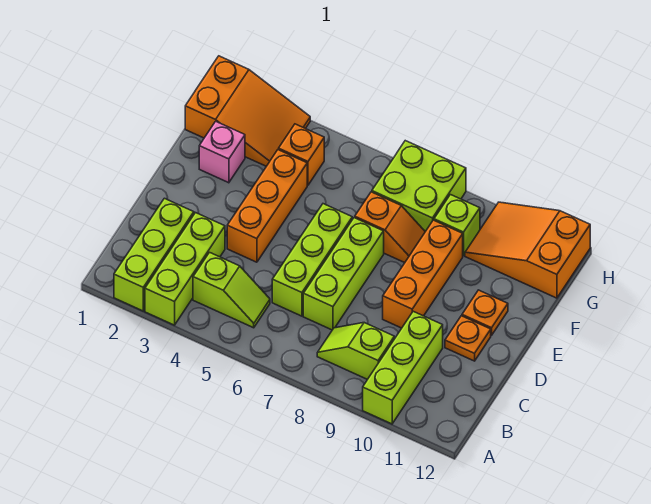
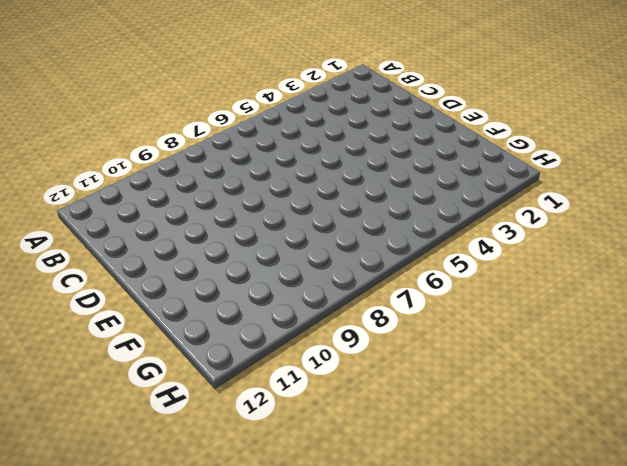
none -> lime brick A2:C2 level 1
none -> lime brick A3:C3 level 1
none -> lime brick A10:C10 level 1

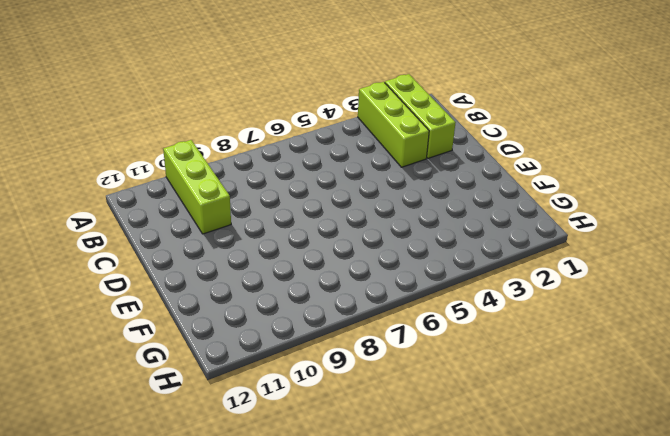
none -> lime slope B4:B5 level 1 top 4
none -> lime slope B8:B9 level 1 top 9
none -> lime brick C6:E6 level 1

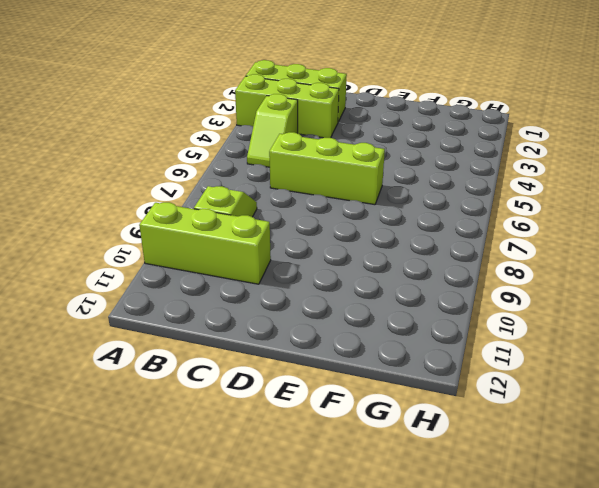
none -> lime brick C7:E7 level 1
none -> orange brick D4:F4 level 1
none -> orange brick D9:F9 level 1

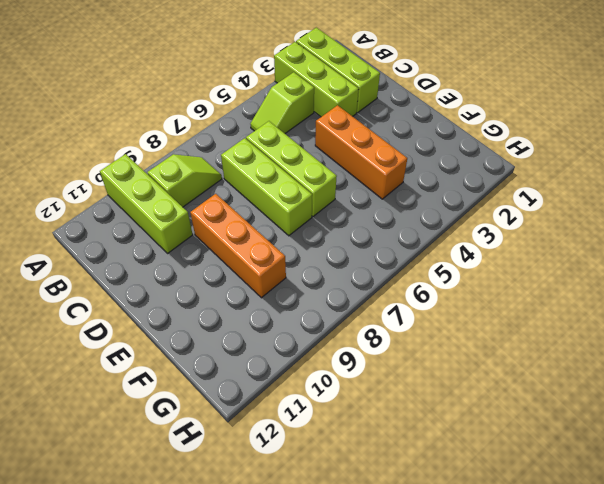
none -> orange plate D11 level 1
none -> orange plate E11 level 1
none -> pink brick F2 level 1

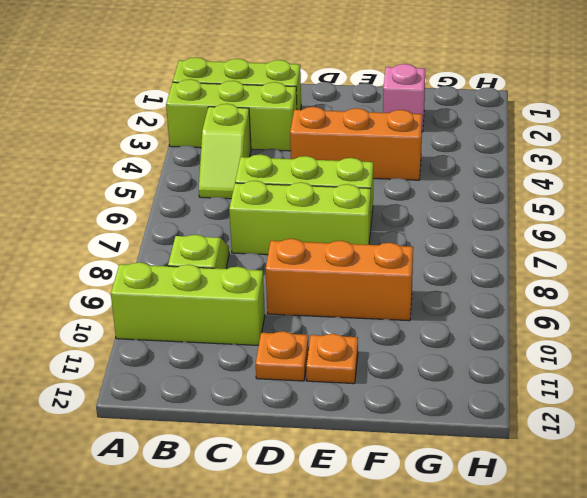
none -> orange slope F7:F8 level 1 top 7
none -> orange slope G1:H3 level 1 top 1
none -> orange brick G4 level 1

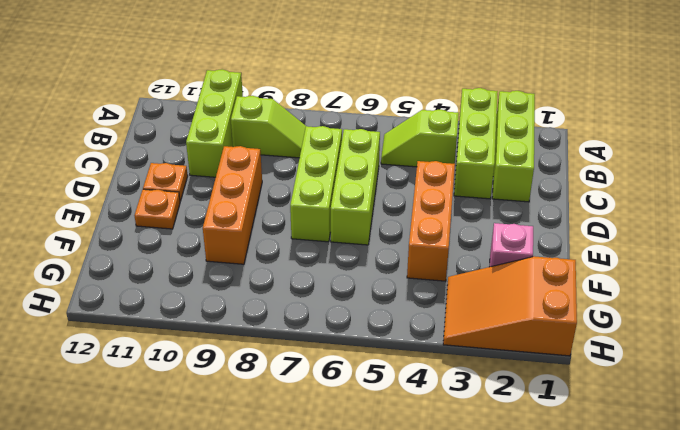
none -> orange slope F7:F8 level 1 top 7
none -> orange brick G4 level 1
none -> lime brick G7:H8 level 1

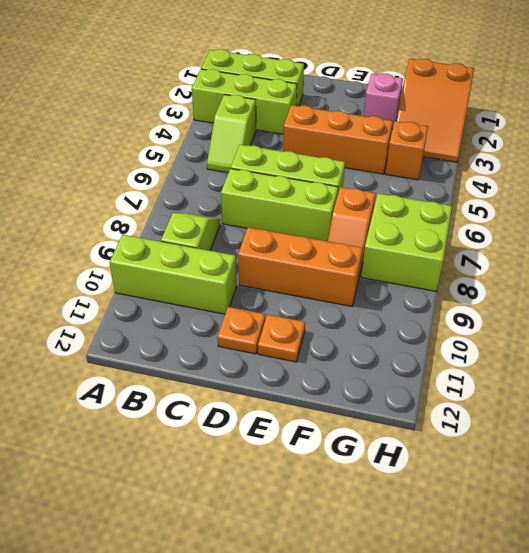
none -> lime brick G9 level 1
none -> orange slope G10:H12 level 1 top 12

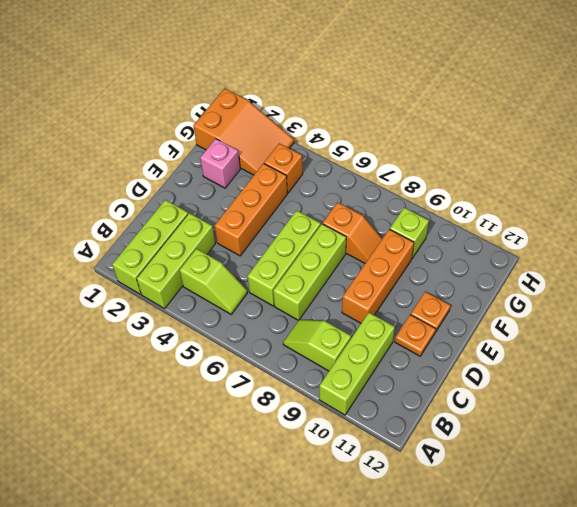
none -> lime brick G7:H8 level 1
none -> orange slope G10:H12 level 1 top 12

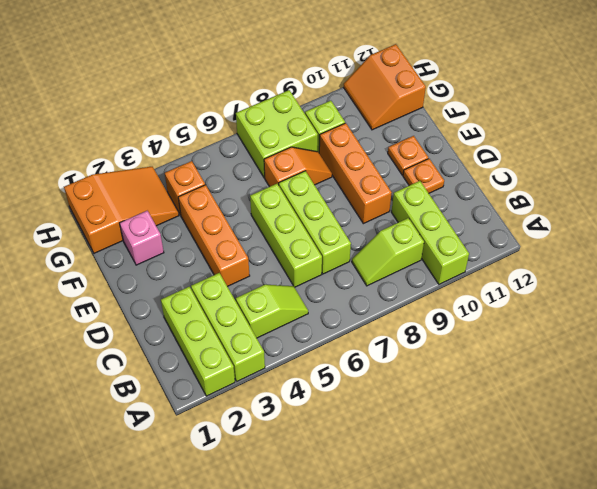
orange slope G11:H12 level 1 top 12 -> orange slope G10:H12 level 1 top 12

